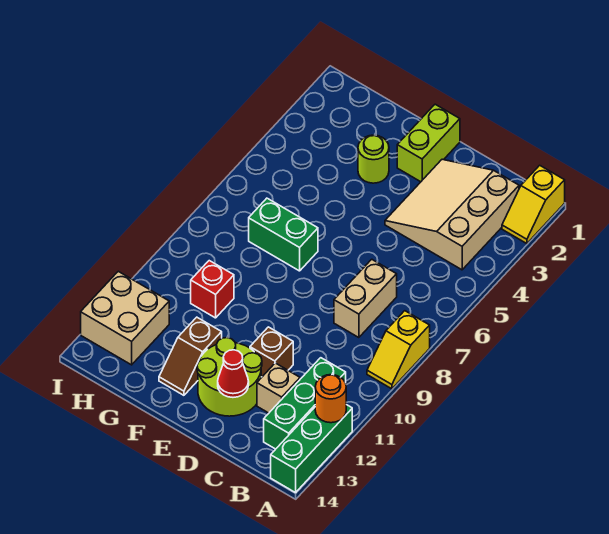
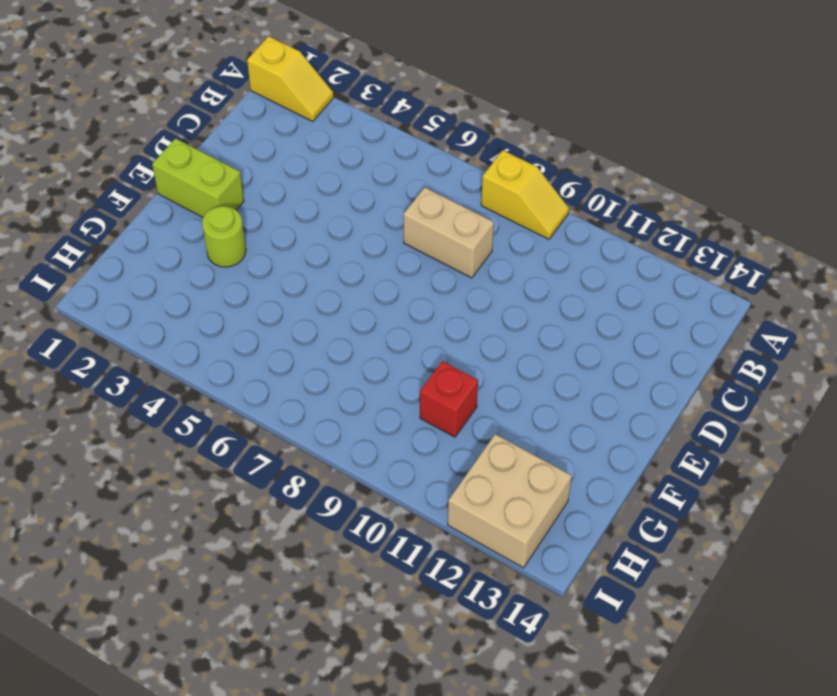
none -> green brick A12:A14 level 1
none -> tan slope B2:D4 level 1 top B
none -> green brick B11:B13 level 1

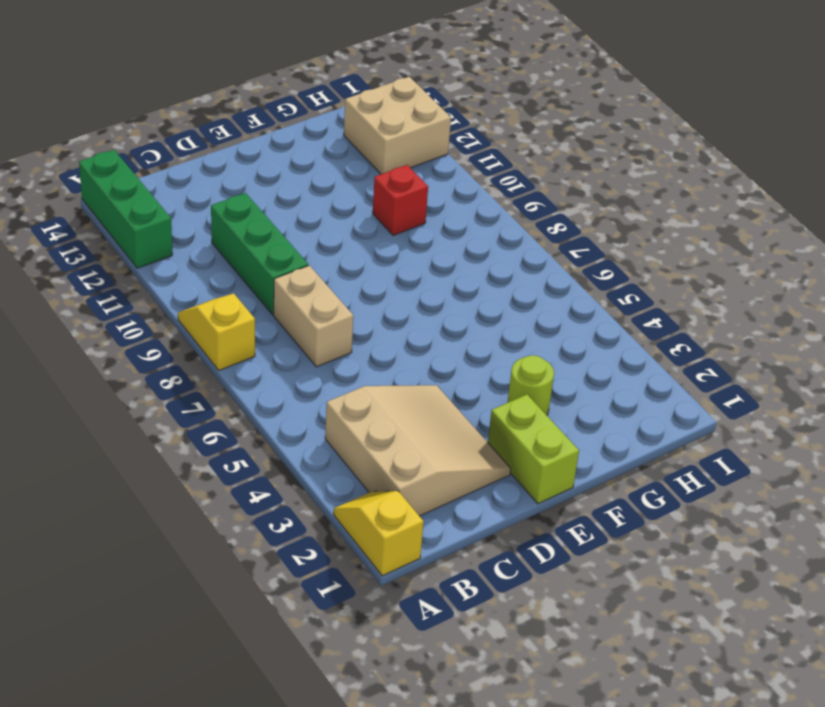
green brick C9:C11 level 1 -> green brick B11:B13 level 1
none -> tan brick C12 level 1
none -> brown brick D11 level 1
none -> lime round brick D12:E13 level 1

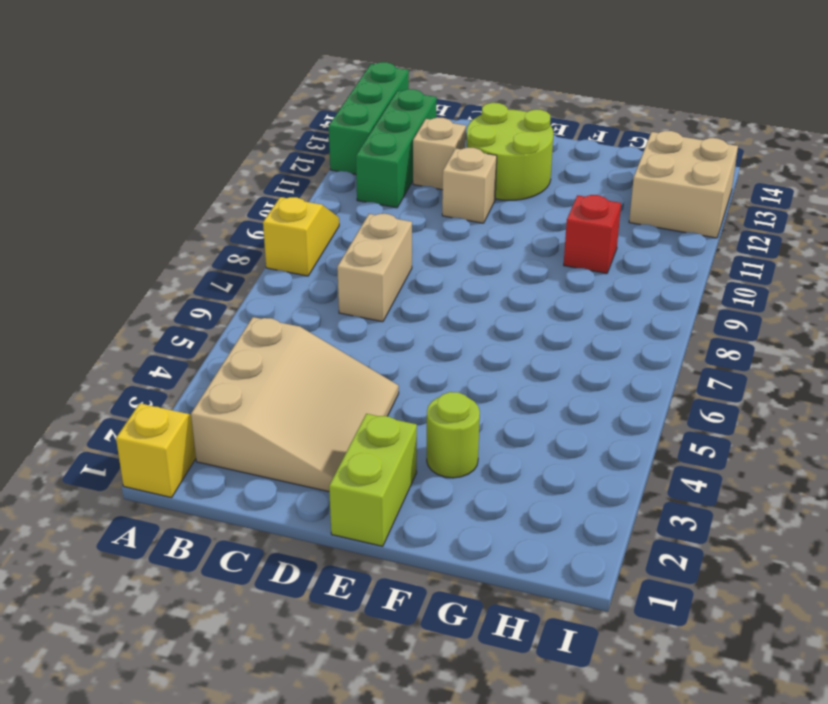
tan brick D11 level 1 -> brown brick D11 level 1
none -> green brick F7:G7 level 1
none -> brown slope F12:F13 level 1 top 12
none -> orange round brick A12 level 2

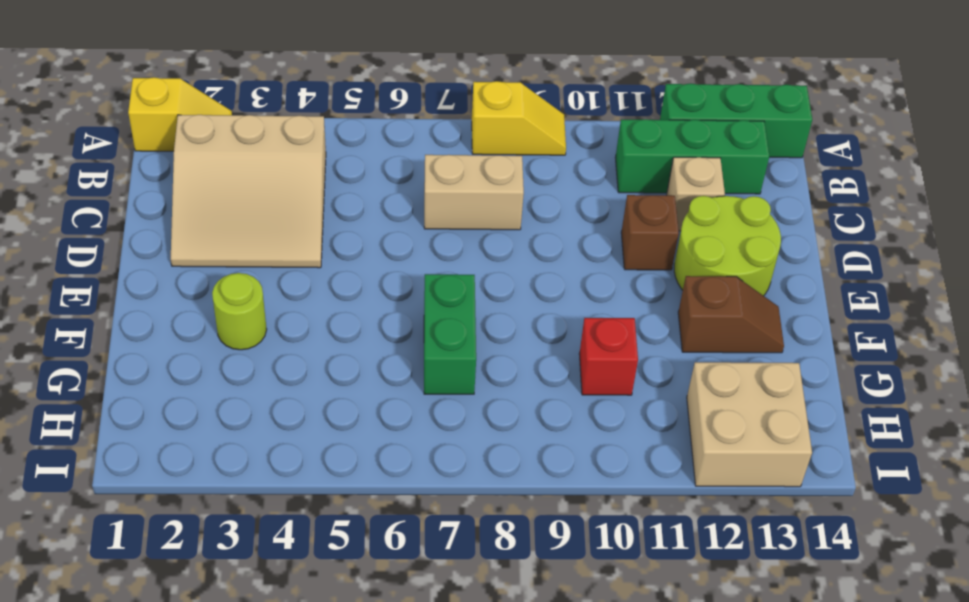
none -> lime brick E1:E2 level 1
none -> orange round brick A12 level 2
none -> red cone D13 level 2

